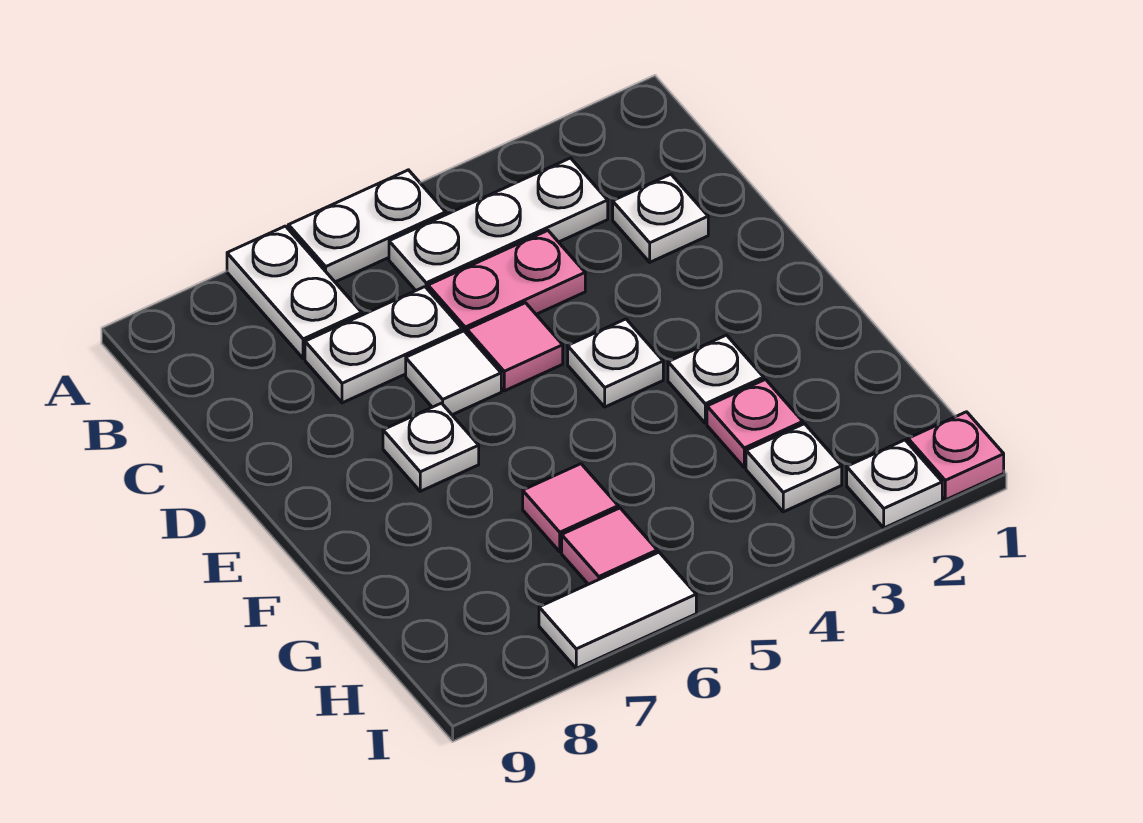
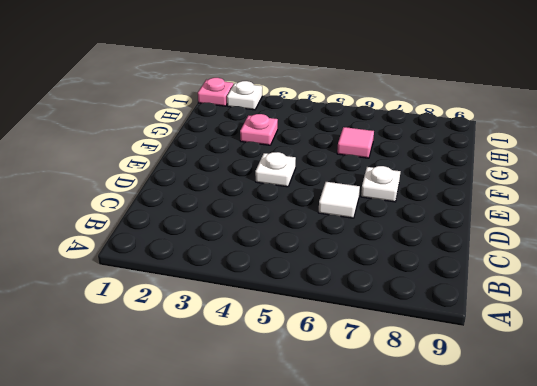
none -> white plate A5:A6 level 1
none -> white plate A7:B7 level 1
none -> white plate B3:B5 level 1

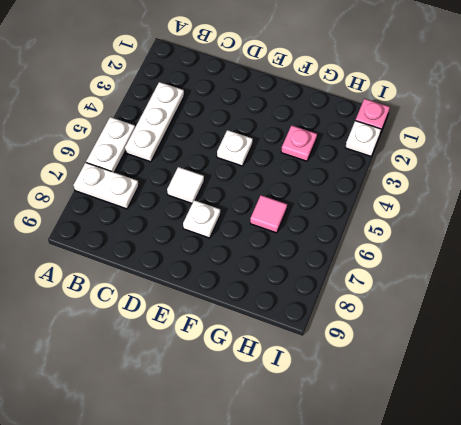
none -> white plate C2 level 1
none -> pink plate C4:C5 level 1
none -> white plate C6:C7 level 1

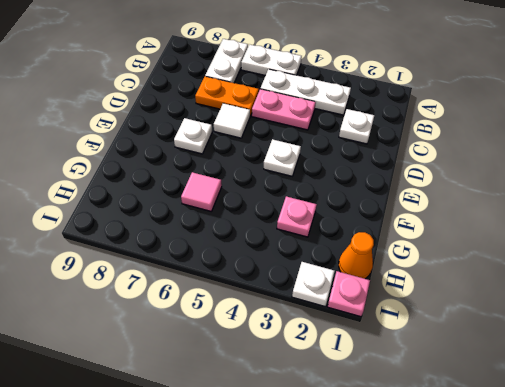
orange plate C6:C7 level 1 -> white plate C6:C7 level 1
orange cone H1 level 1 -> none
none -> pink tile D5 level 1
none -> white plate F3 level 1
none -> white plate H3 level 1

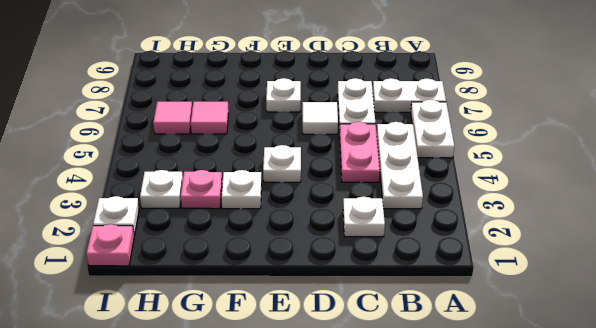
none -> pink tile D5 level 1
none -> white tile I6:I7 level 1

